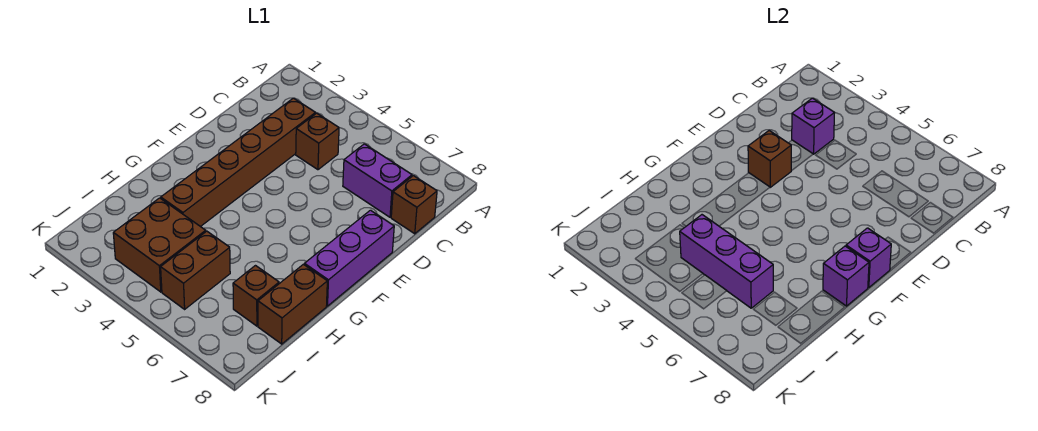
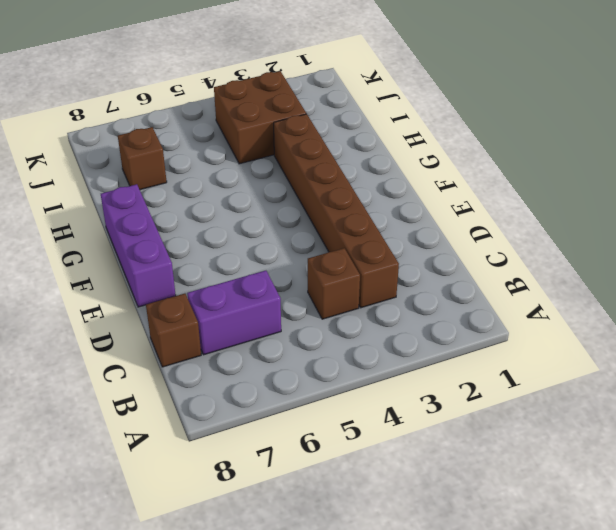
none -> brown brick H8:I8 level 1
none -> brown brick I5:J5 level 1
none -> purple brick C3 level 2

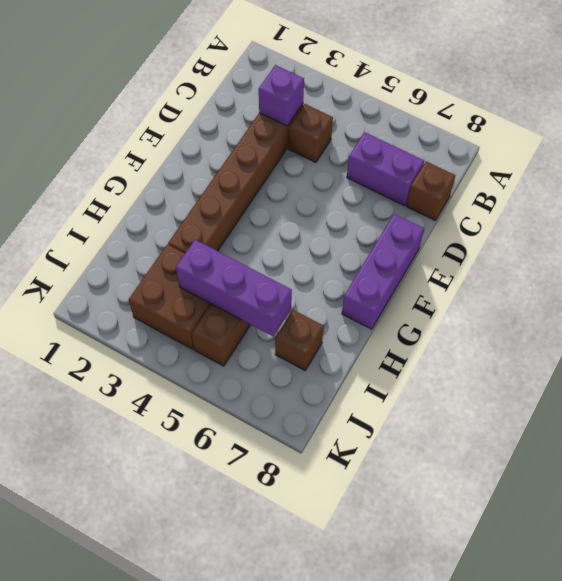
none -> brown brick H8:I8 level 1
none -> brown brick E3 level 2
none -> purple brick F8 level 2

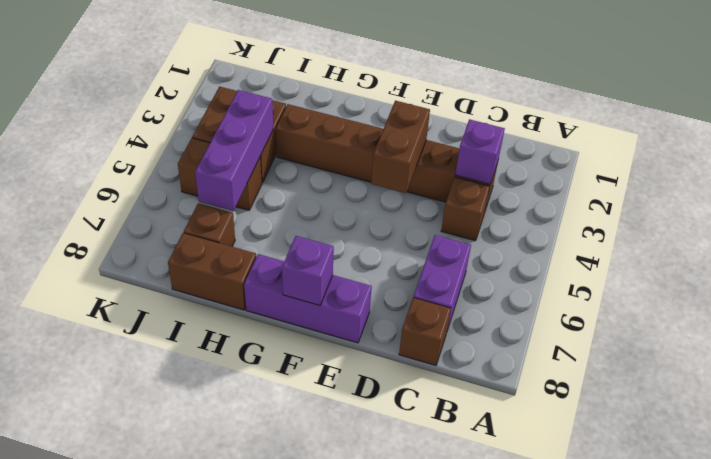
brown brick E3:E4 level 2 -> brown brick E3 level 2
none -> purple brick G8 level 2

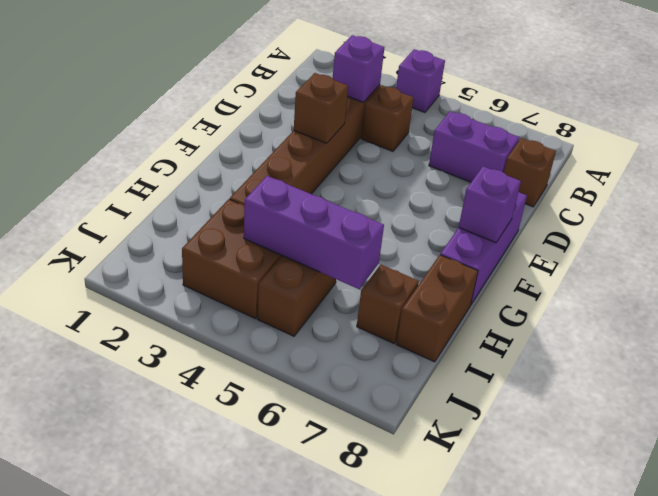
purple brick A4 level 1 -> purple brick G8 level 2

